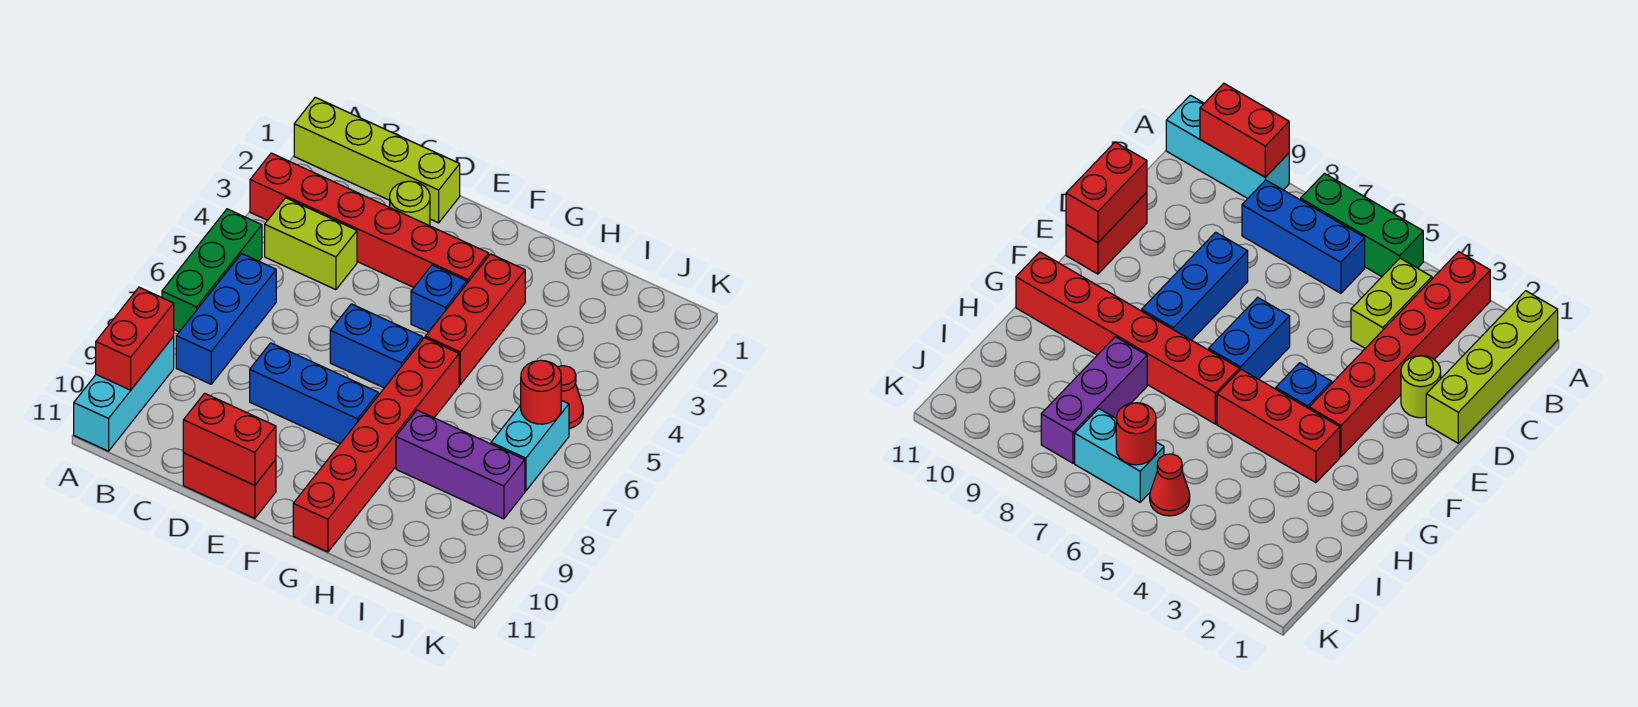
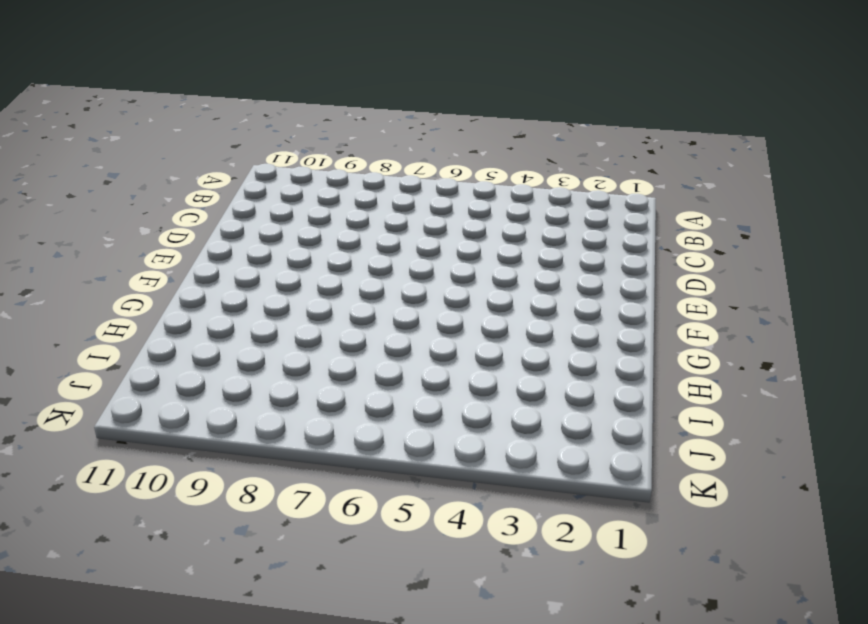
none -> lime brick A1:D1 level 1
none -> red brick A3:F3 level 1
none -> green brick A5:A7 level 1

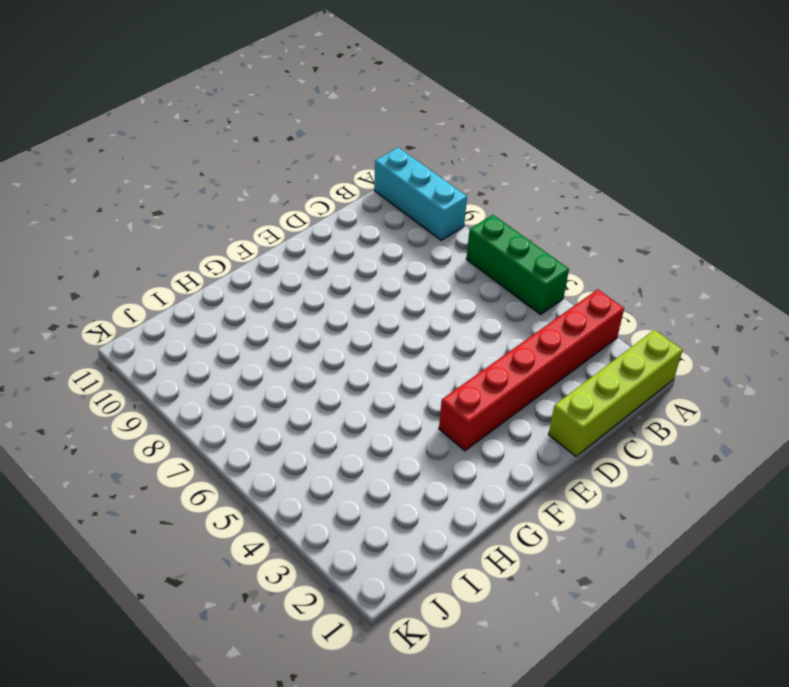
none -> lime brick B4:C4 level 1
none -> blue brick B6:B8 level 1
none -> lime round brick D2 level 1

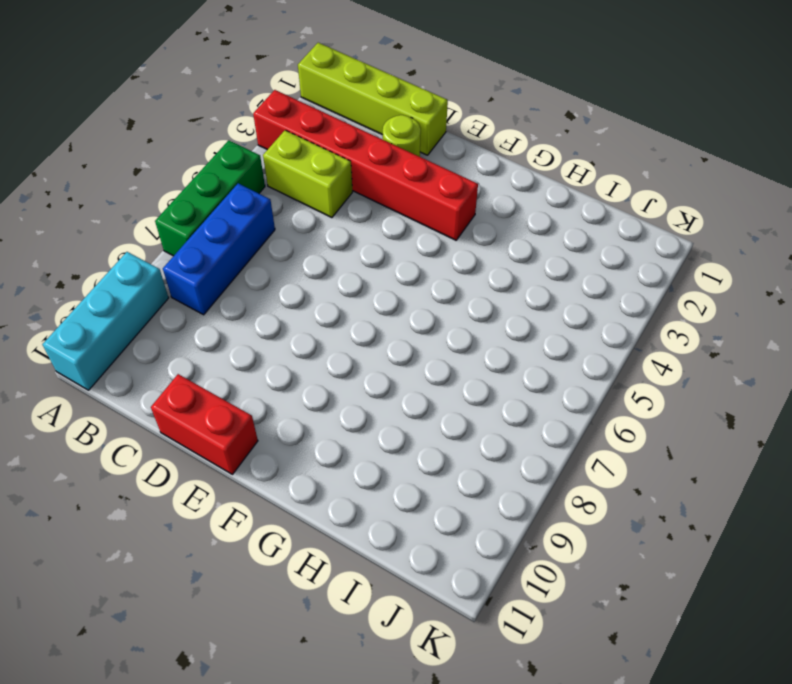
none -> blue brick D8:F8 level 1
none -> blue brick E6:F6 level 1
none -> blue brick F4 level 1

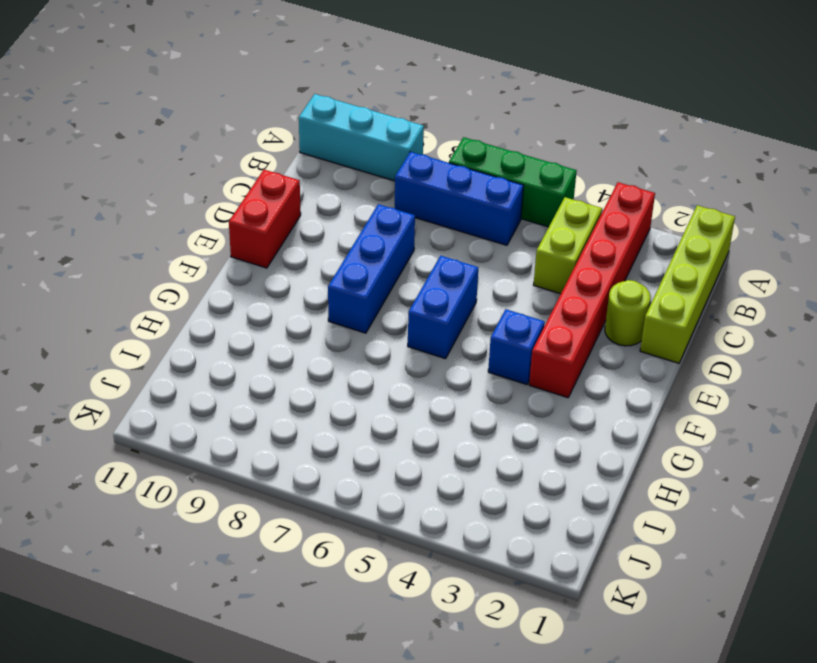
none -> red brick G3:G5 level 1
none -> red brick G6:G11 level 1
none -> purple brick H8:J8 level 1

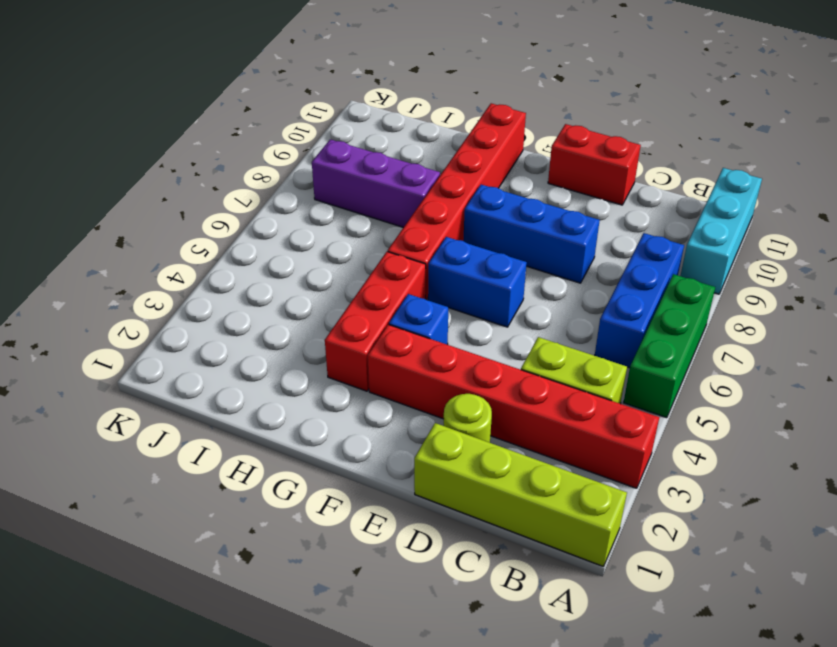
none -> red cone J5 level 1
none -> cyan brick J6:J7 level 1
none -> red brick A9:A10 level 2

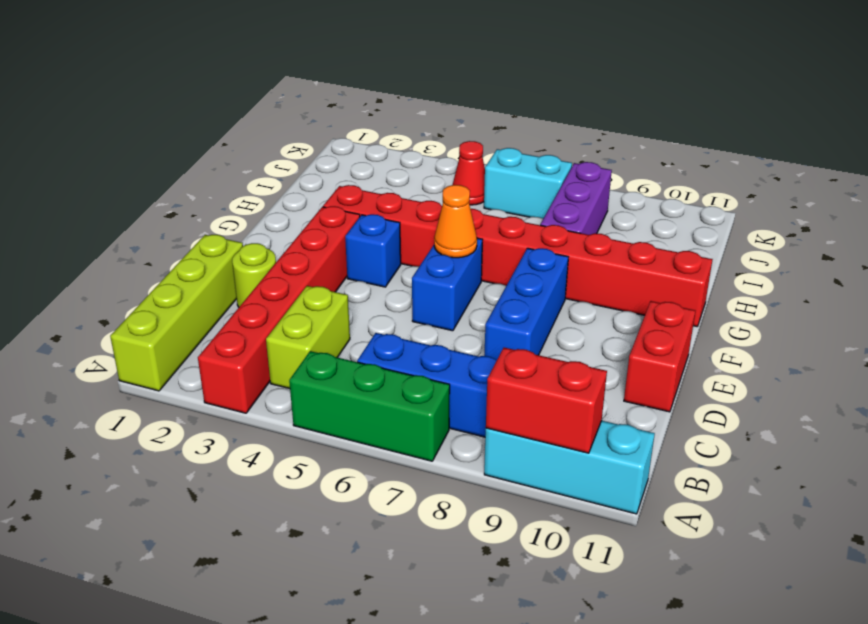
orange cone F6 level 2 -> none
none -> red brick D11:E11 level 2
none -> red round brick J6 level 2

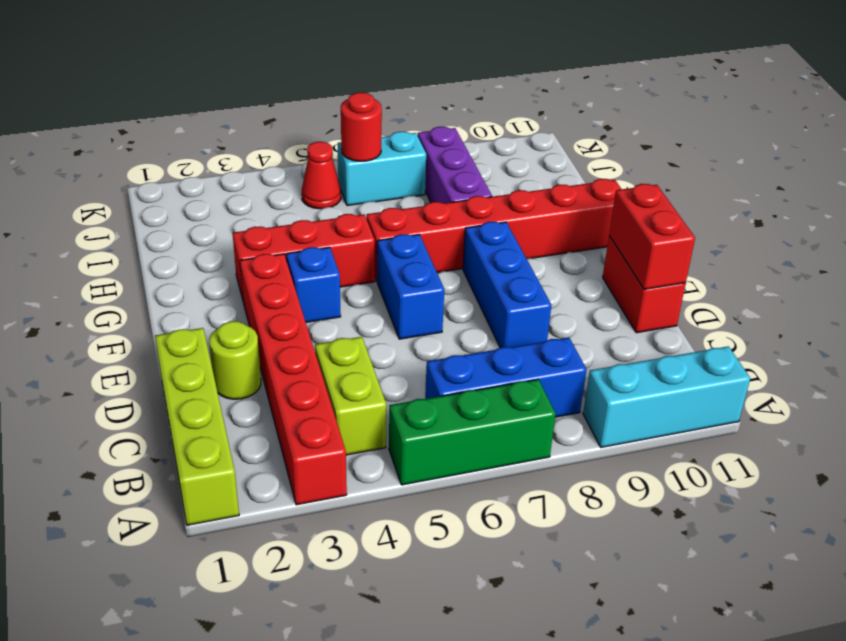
none -> red brick A9:A10 level 2

